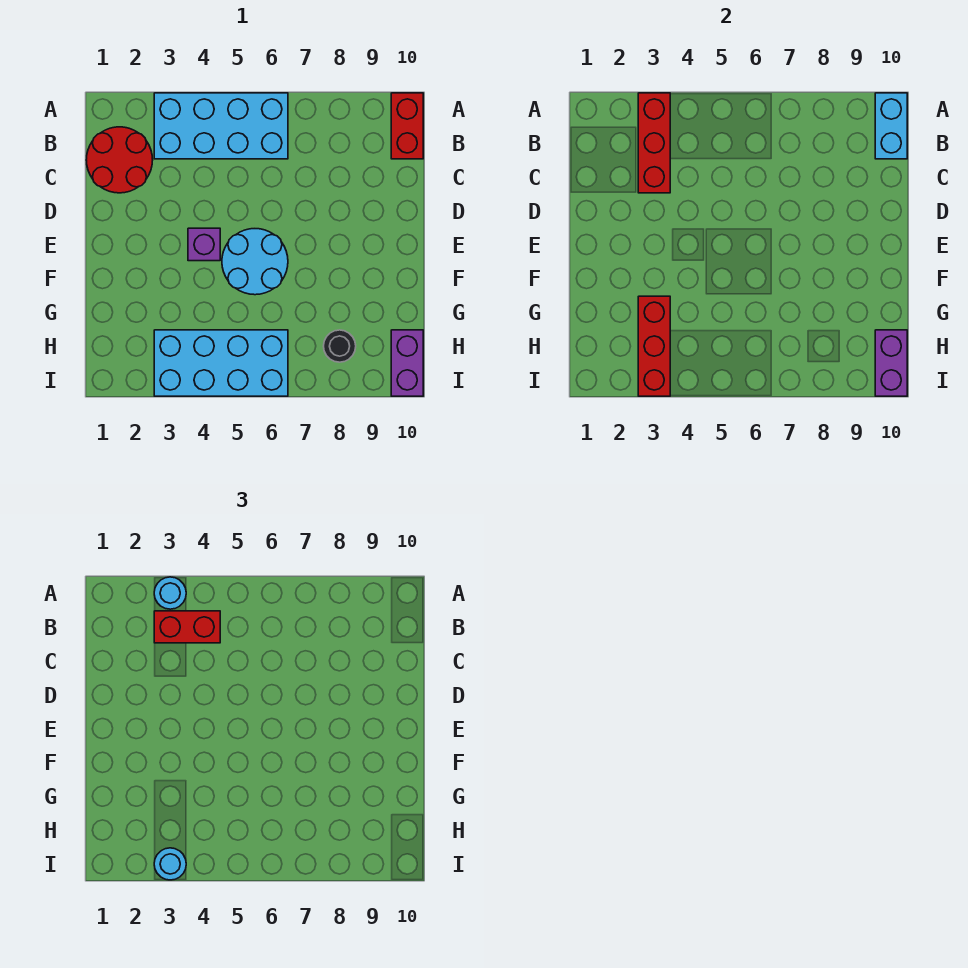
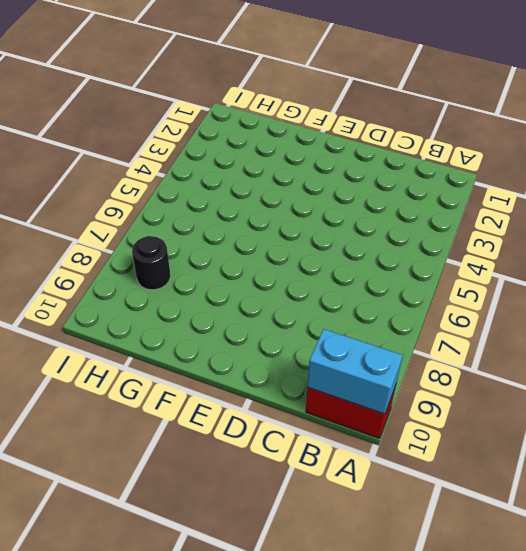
none -> cyan brick A3:B6 level 1
none -> red round brick B1:C2 level 1
none -> purple brick E4 level 1

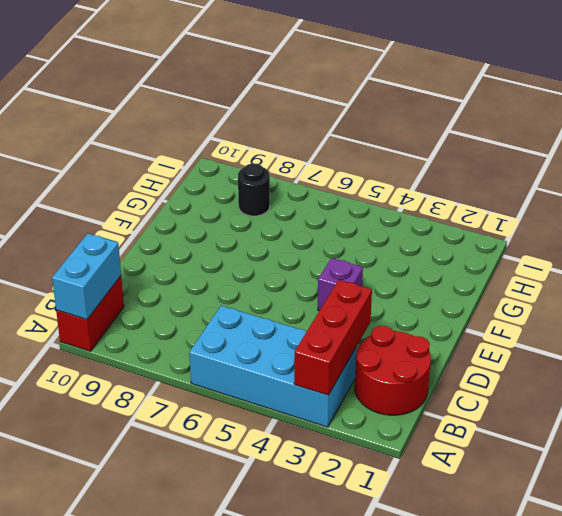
none -> cyan round brick E5:F6 level 1
none -> cyan brick H3:I6 level 1
none -> purple brick H10:I10 level 1

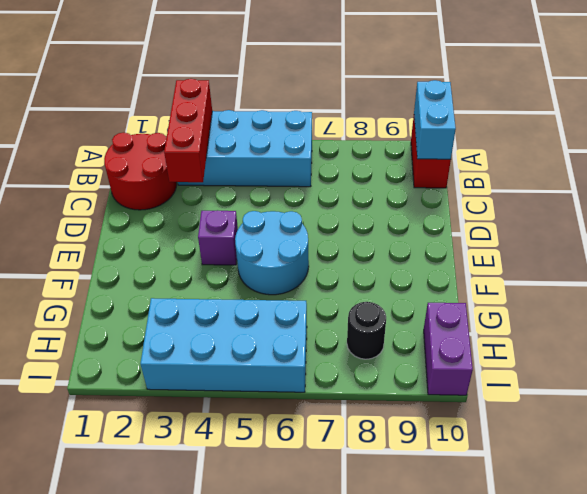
none -> red brick G3:I3 level 2
none -> purple brick H10:I10 level 2
none -> cyan round brick A3 level 3

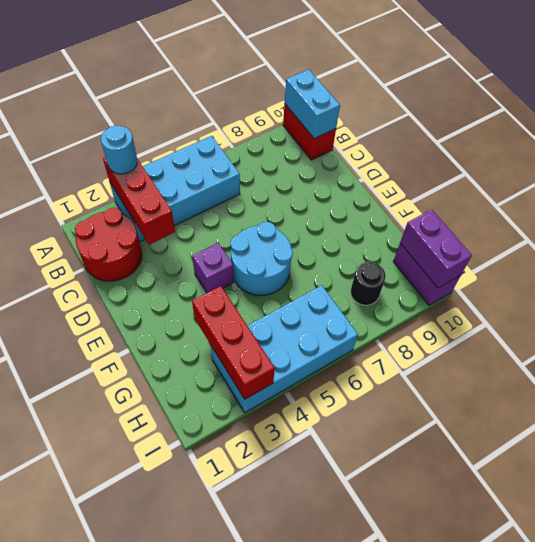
none -> red brick B3:B4 level 3
none -> cyan round brick I3 level 3

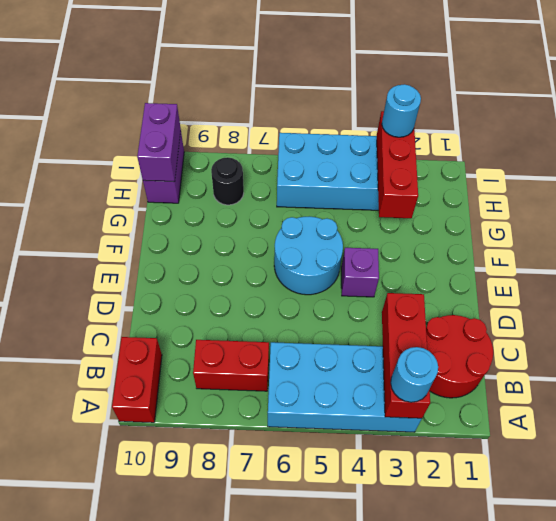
red brick B7:B8 level 1 -> red brick B3:B4 level 3
none -> cyan brick A10:B10 level 2

